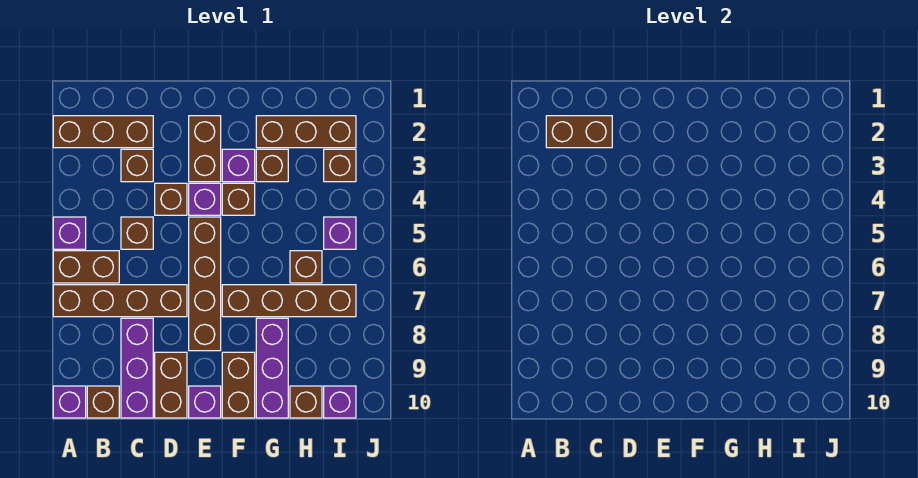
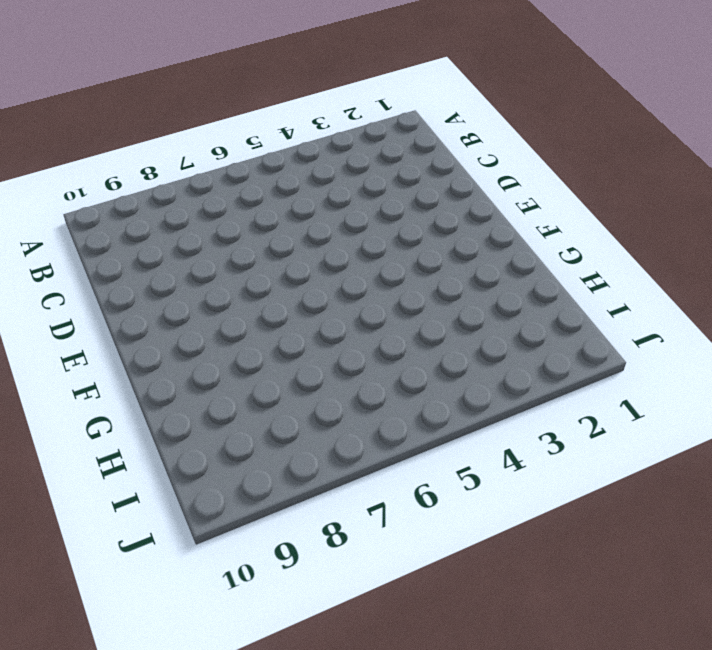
none -> brown brick A2:C2 level 1
none -> purple brick A5 level 1
none -> brown brick A6:B6 level 1

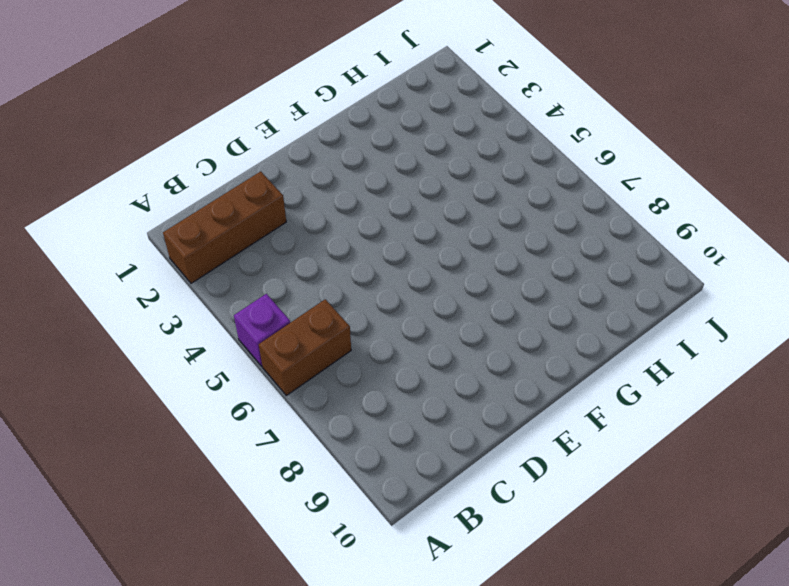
none -> brown brick A7:D7 level 1
none -> purple brick A10 level 1
none -> brown brick B10 level 1

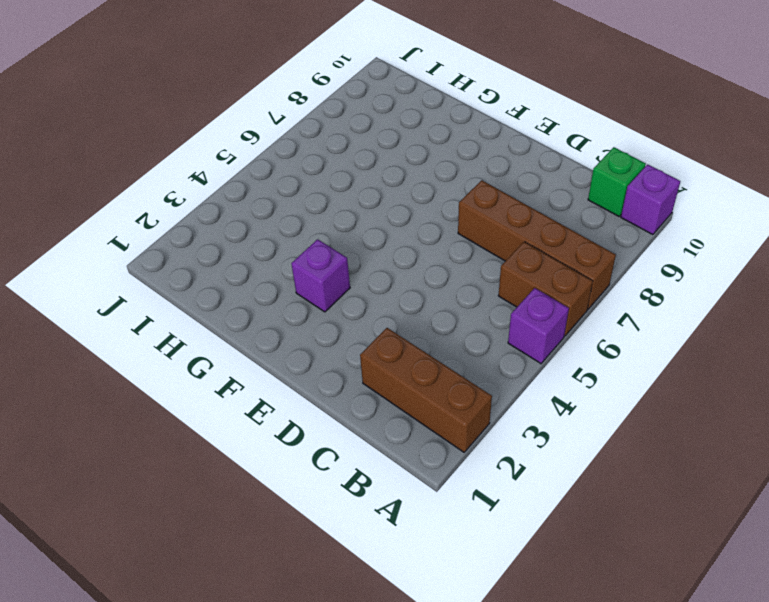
green brick B10 level 1 -> brown brick B10 level 1
none -> brown brick C3 level 1
none -> brown brick C5 level 1
none -> purple brick C8:C10 level 1

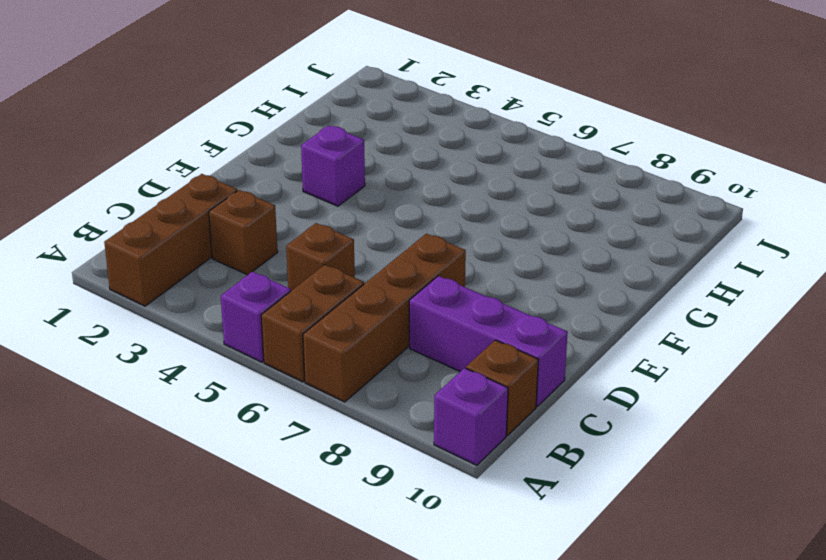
none -> brown brick D4 level 1
none -> brown brick D9:D10 level 1
none -> brown brick E2:E3 level 1

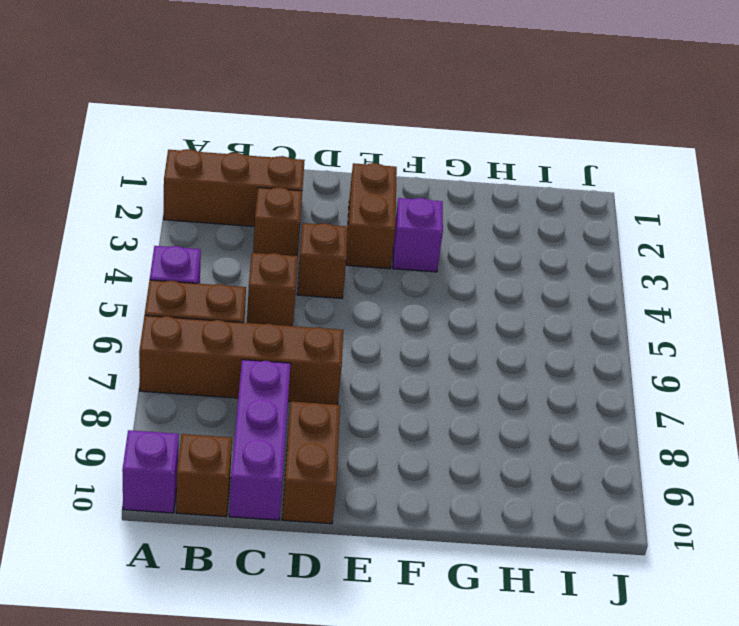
none -> purple brick E4 level 1
none -> brown brick E5:E8 level 1
none -> purple brick E10 level 1

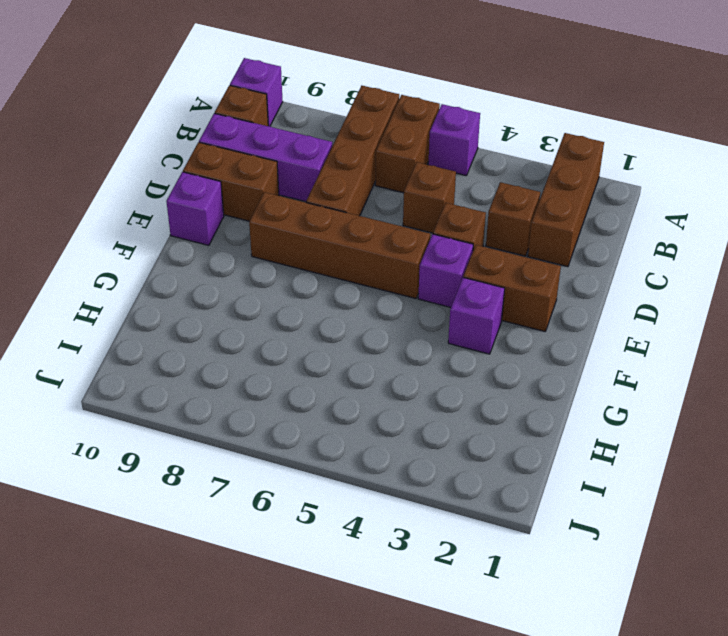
none -> brown brick F4 level 1
none -> brown brick F7:I7 level 1
none -> brown brick F9:F10 level 1

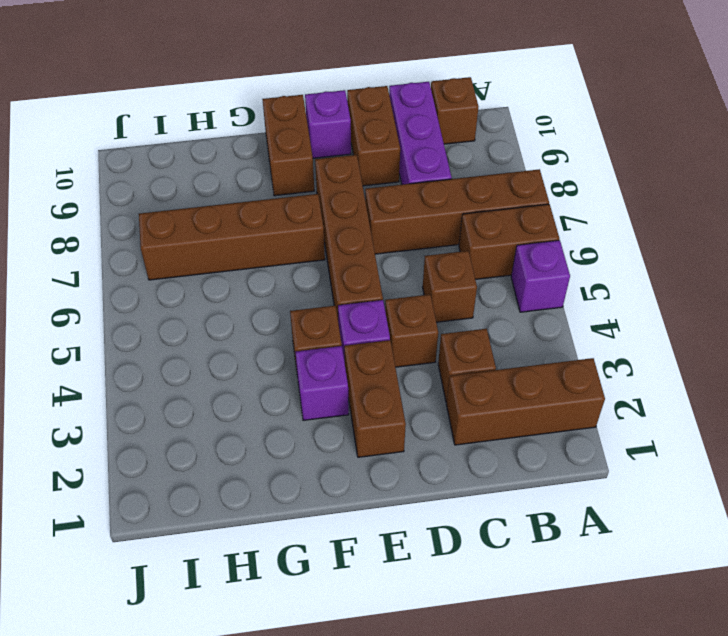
none -> purple brick A10 level 1
none -> brown brick G2:I2 level 1
none -> brown brick G3 level 1

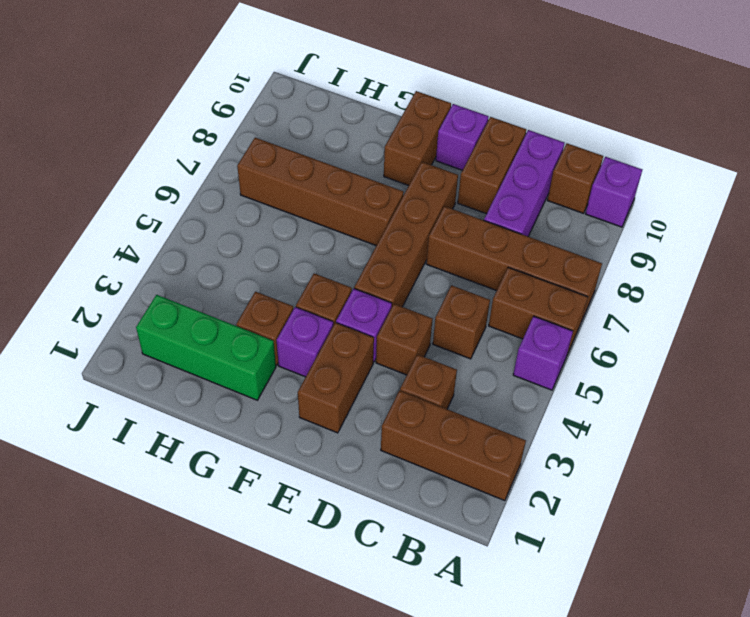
green brick G2:I2 level 1 -> brown brick G2:I2 level 1
none -> purple brick G8:G10 level 1
none -> brown brick H6 level 1
none -> brown brick H10 level 1

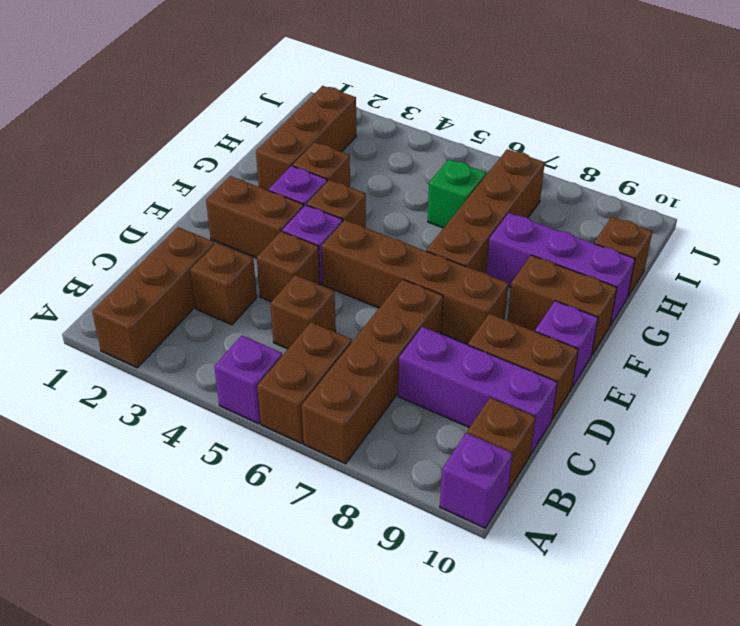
green brick H6 level 1 -> brown brick H6 level 1
none -> brown brick I3 level 1
none -> purple brick I5 level 1
none -> purple brick I10 level 1

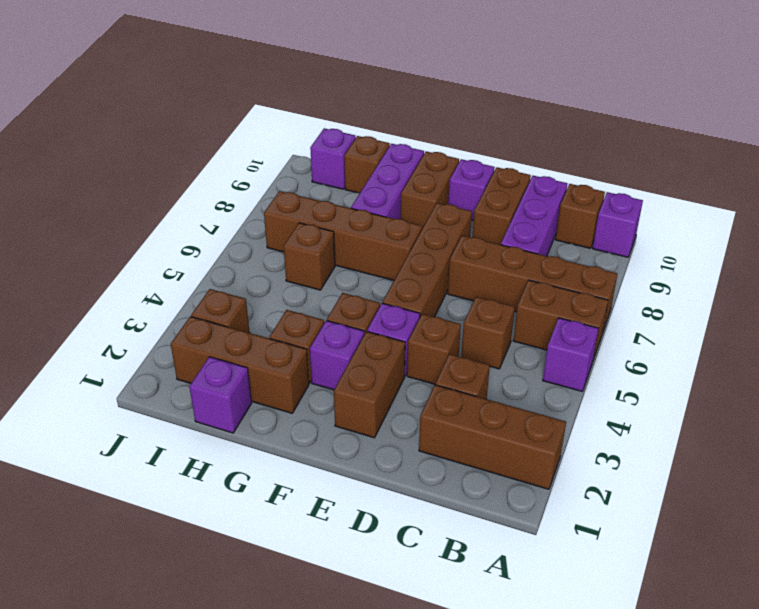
purple brick H1 level 1 -> purple brick I5 level 1
none -> brown brick B2:C2 level 2

